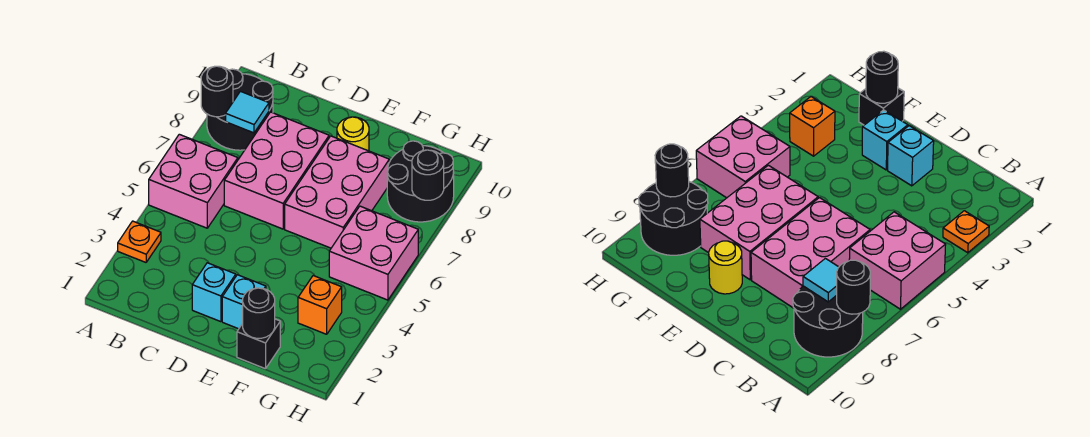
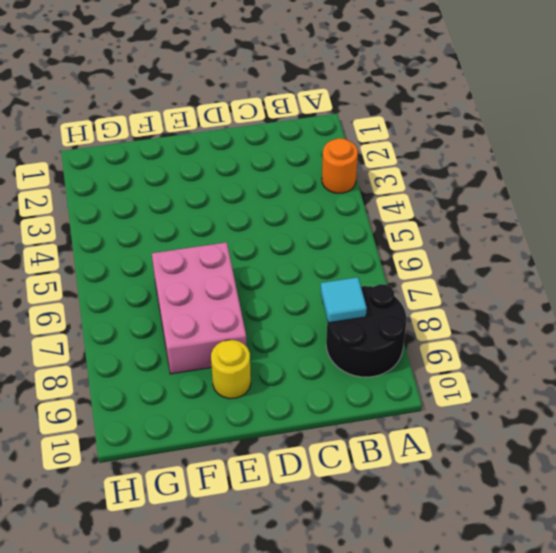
orange round brick A3 level 1 -> orange plate A3 level 1
none -> pink brick A5:B6 level 1
none -> pink brick C6:D8 level 1
none -> cyan brick D2 level 1

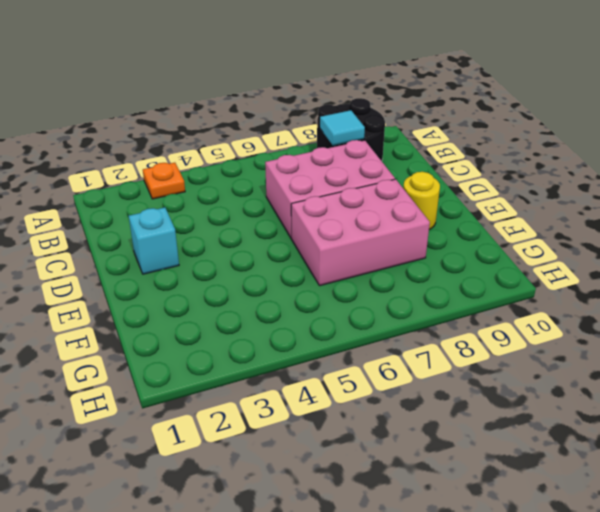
none -> pink brick A5:B6 level 1
none -> cyan brick E2 level 1
none -> black brick F1 level 1

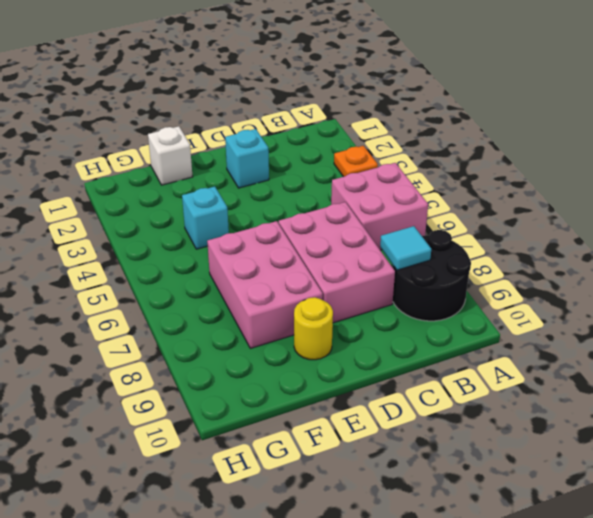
white brick F1 level 1 -> black brick F1 level 1
cyan brick F4 level 1 -> cyan brick E2 level 1
none -> orange brick G3 level 1
none -> pink brick G5:H6 level 1
none -> black round brick G8:H9 level 1

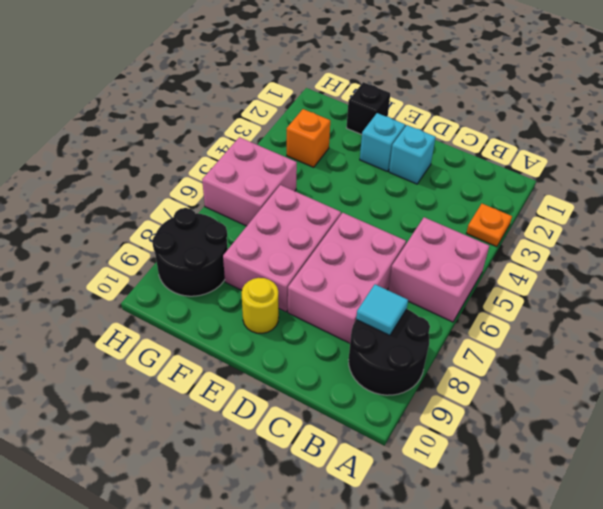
none -> black round brick A8 level 2
none -> black round brick F1 level 2
none -> black round brick H8 level 2

